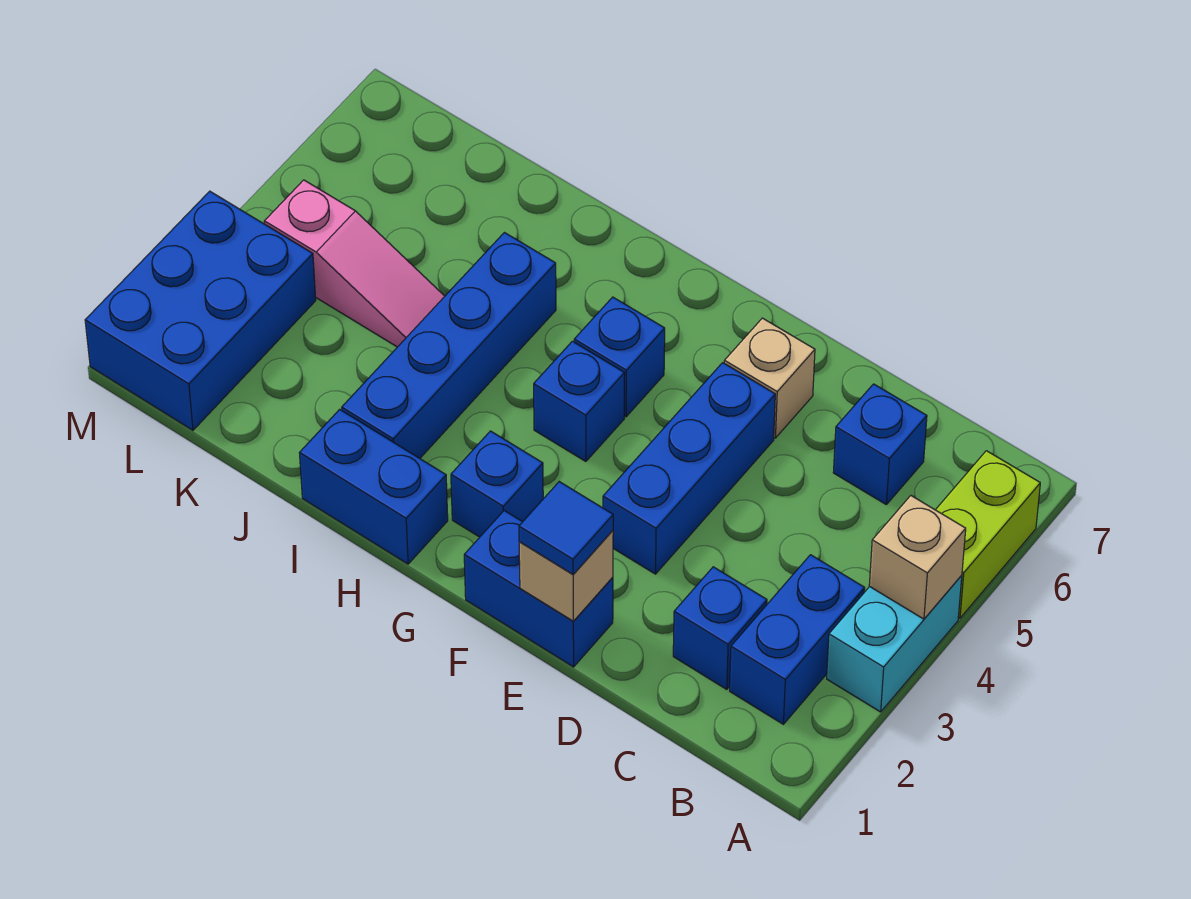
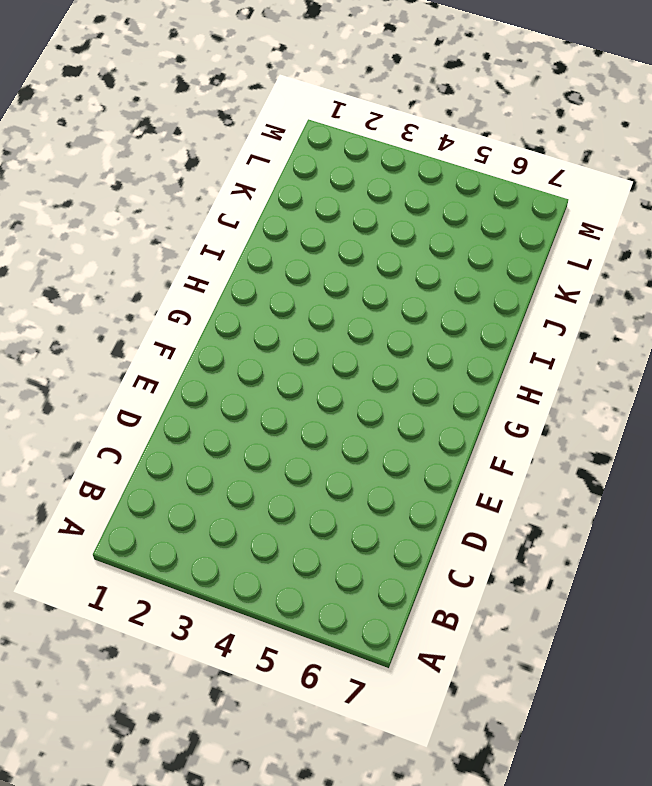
none -> cyan brick A3:A4 level 1
none -> lime brick A5:A6 level 1
none -> blue brick B2:B3 level 1

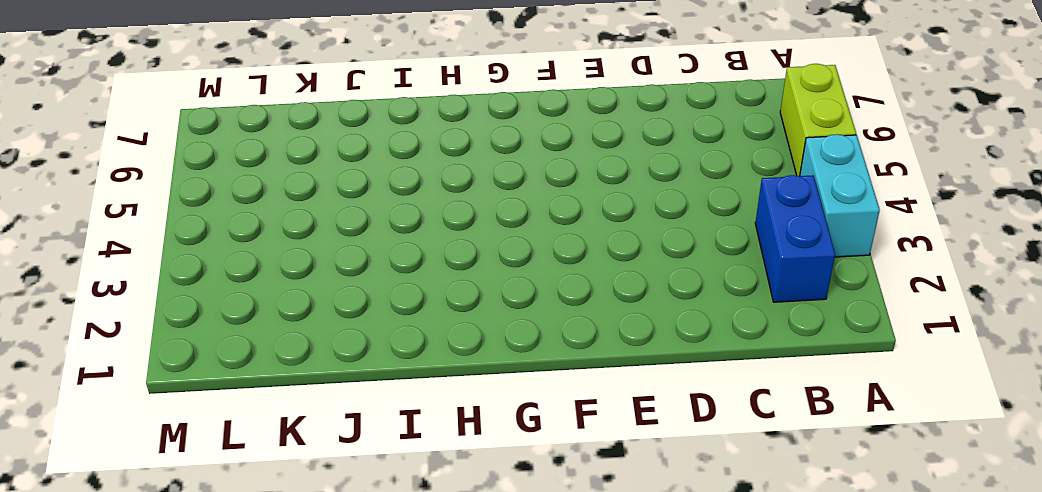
none -> blue brick C2 level 1
none -> blue brick C6 level 1
none -> blue brick E1:F1 level 1

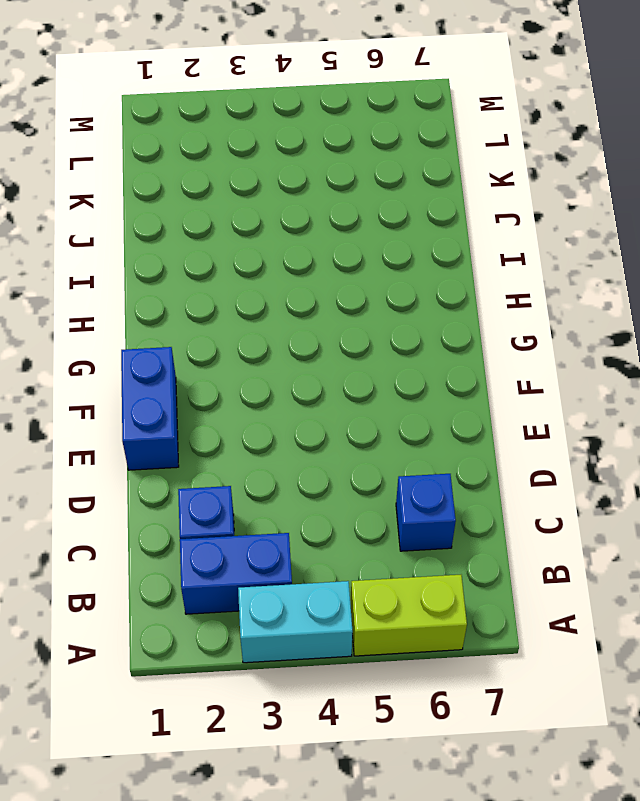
none -> blue brick E3:E5 level 1
none -> tan brick E6 level 1
none -> blue brick G2 level 1

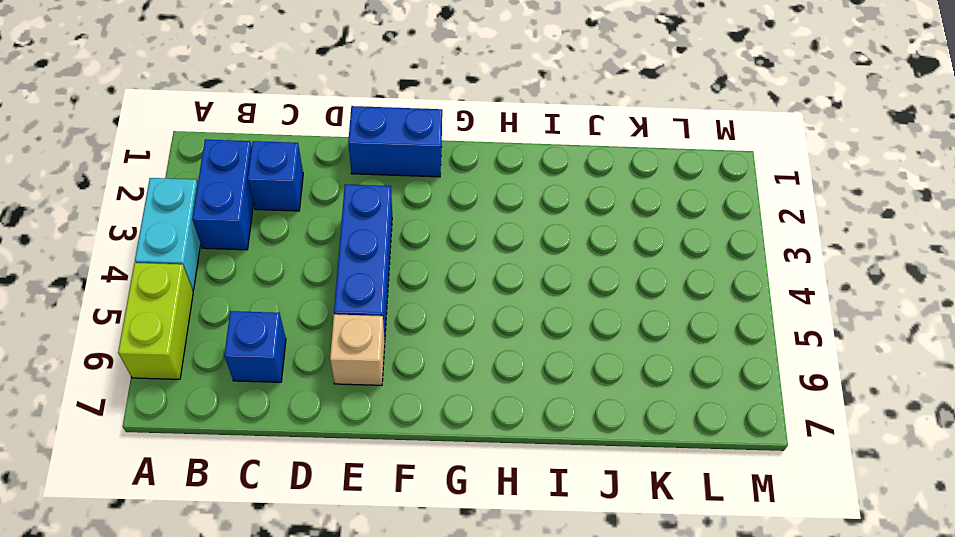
none -> blue brick G2 level 1
none -> blue brick G4 level 1
none -> blue brick G5 level 1

